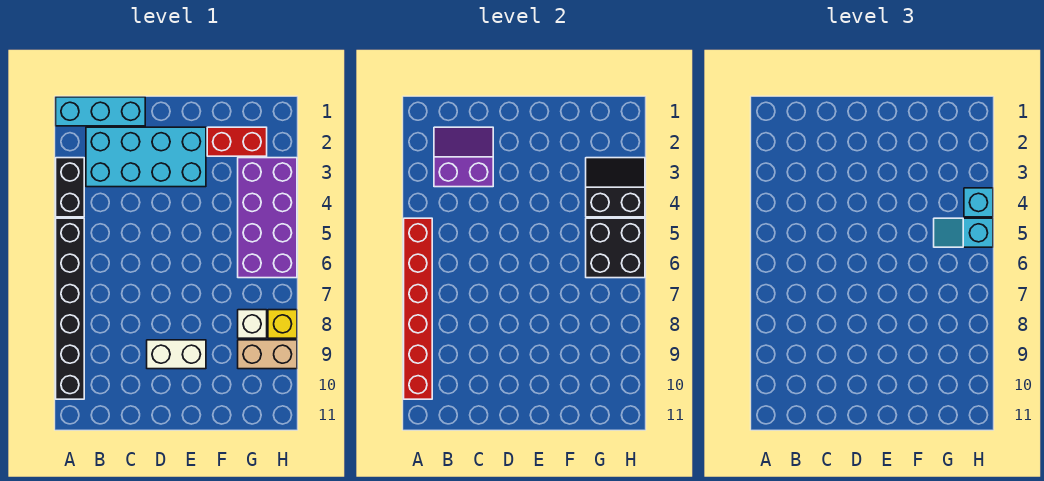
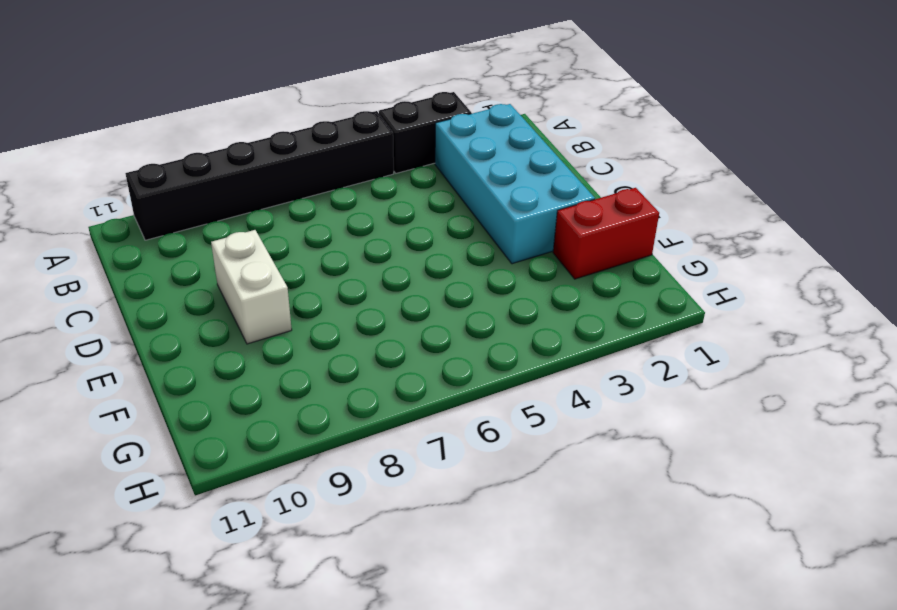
red brick F1:F2 level 1 -> red brick F2:G2 level 1
none -> cyan brick A1:C1 level 1
none -> purple brick G3:H6 level 1
none -> white brick G8 level 1

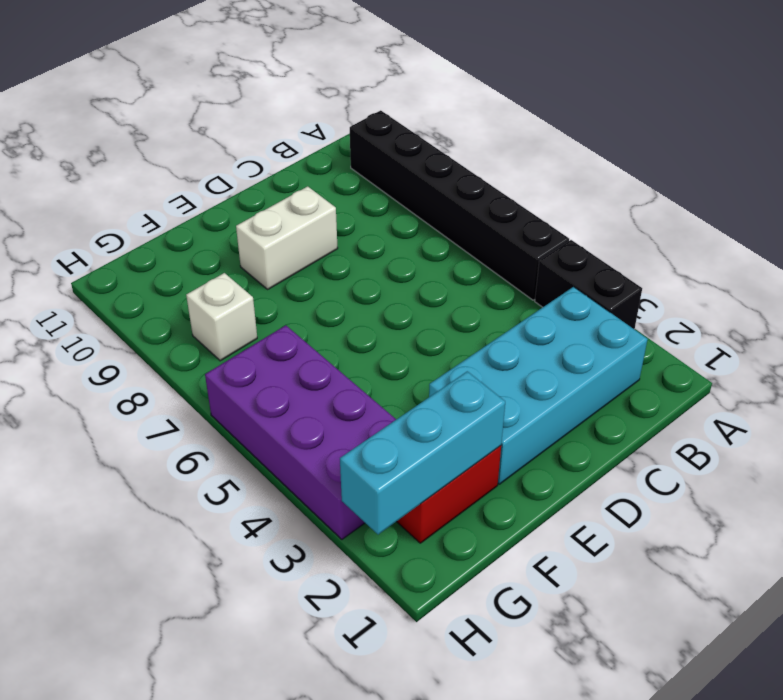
cyan brick F2:H2 level 2 -> cyan brick A1:C1 level 1
none -> tan brick G9:H9 level 1
none -> yellow brick H8 level 1
none -> red brick A5:A10 level 2

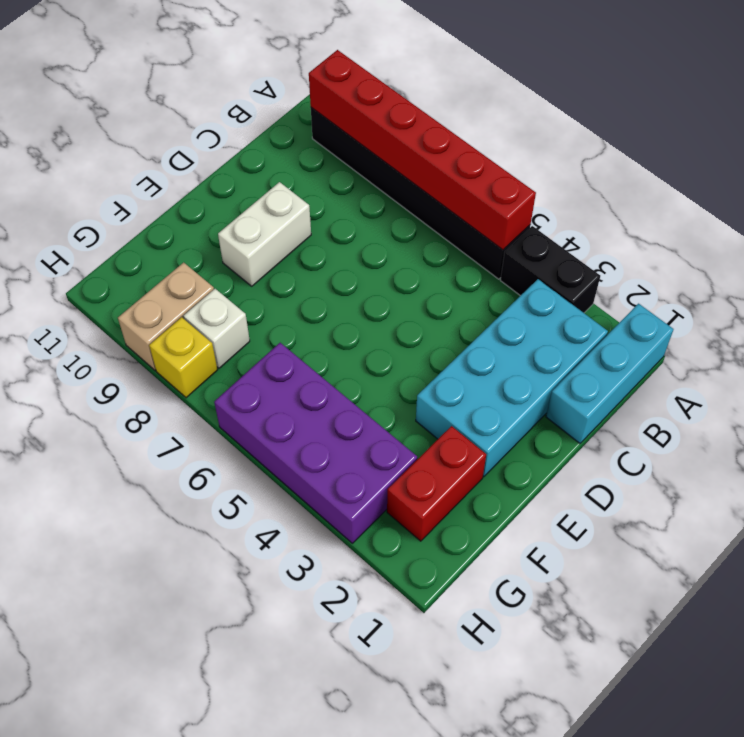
none -> purple slope B2:C3 level 2 top 3
none -> black slope G3:H4 level 2 top 4
none -> black brick G5:H6 level 2

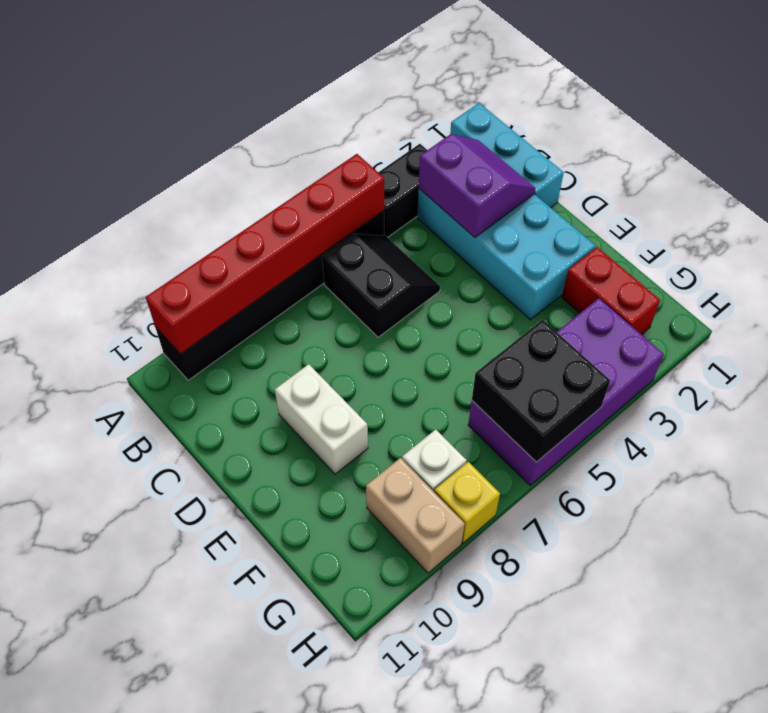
black slope B5:C6 level 1 top 6 -> black slope G3:H4 level 2 top 4
none -> cyan slope G5:H5 level 3 top H
none -> cyan brick H4 level 3

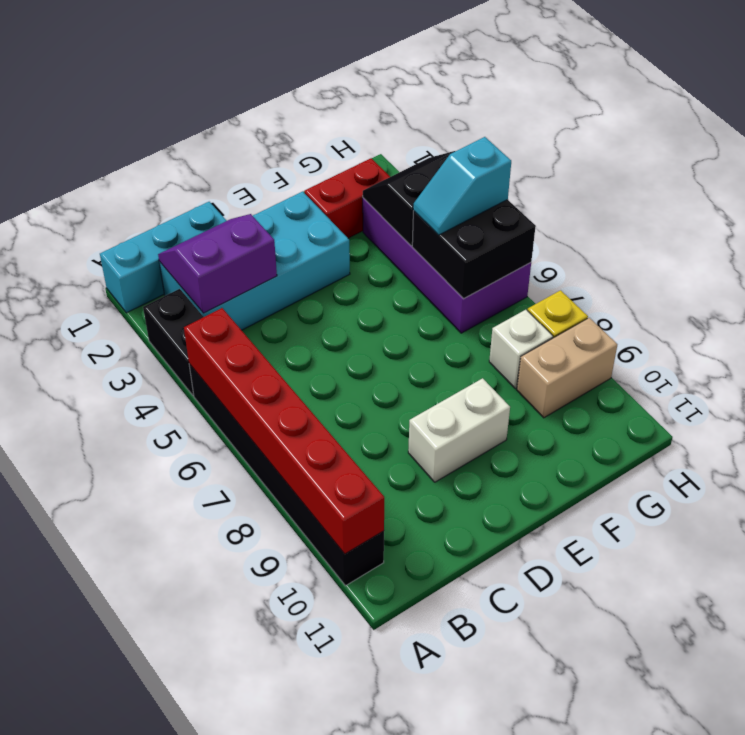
none -> cyan brick H4 level 3

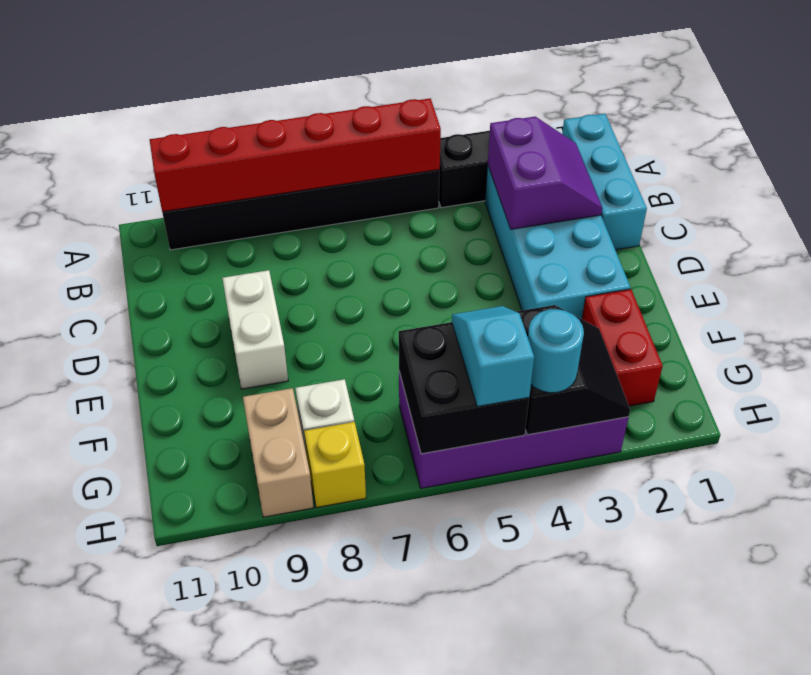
cyan round brick H4 level 3 -> cyan brick H4 level 3

